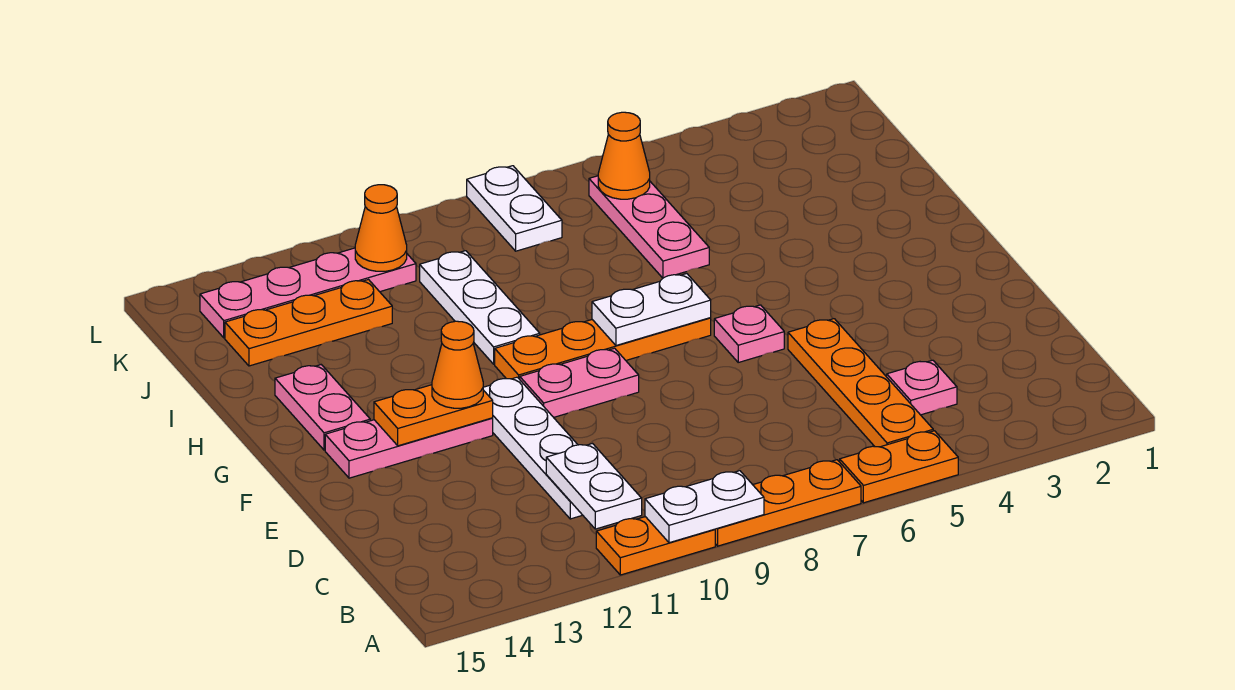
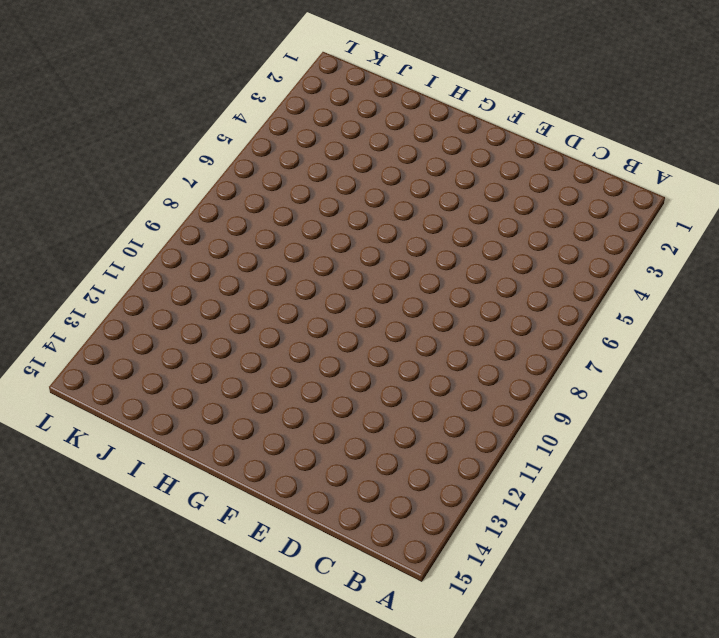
none -> orange plate A5:A6 level 1
none -> orange plate A7:A9 level 1
none -> orange plate A10:A11 level 1

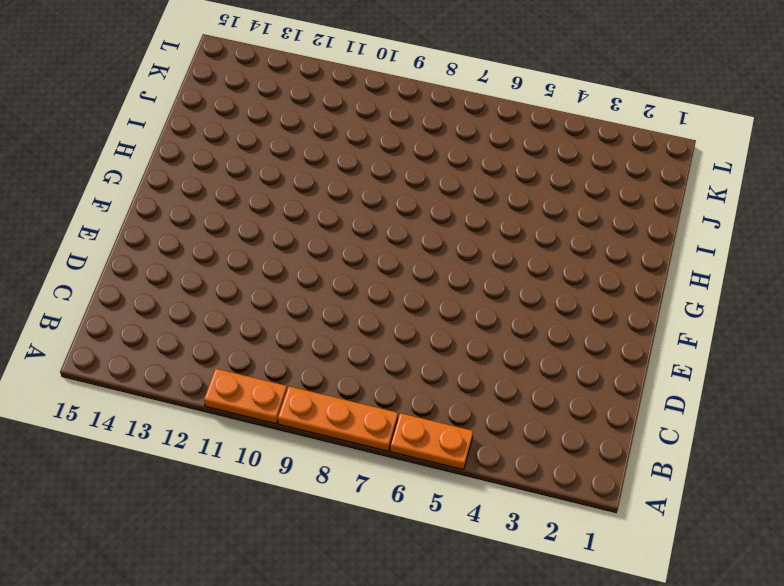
none -> orange plate B5:E5 level 1
none -> pink plate C4 level 1
none -> white plate C11:F11 level 1

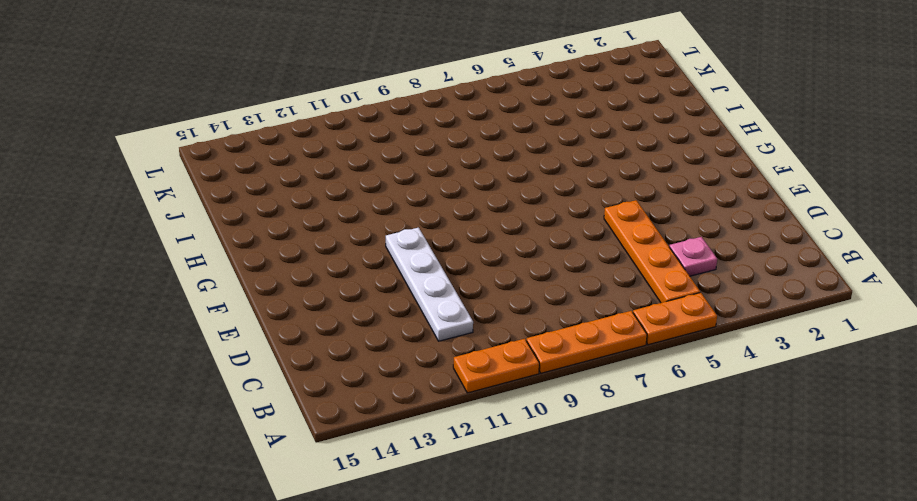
none -> pink plate F6 level 1
none -> pink plate F9:F10 level 1
none -> pink plate F12:F14 level 1

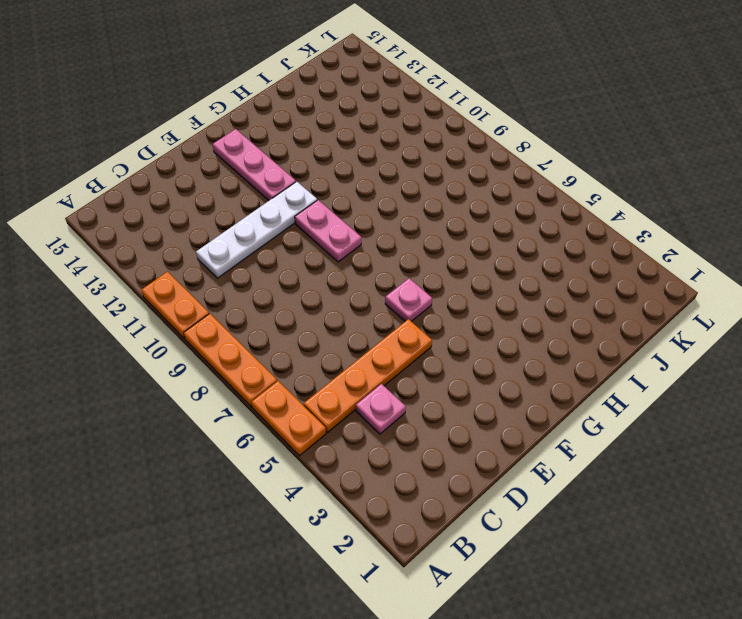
none -> orange plate G7:G10 level 1
none -> pink plate G14:H14 level 1
none -> white plate H10:J10 level 1

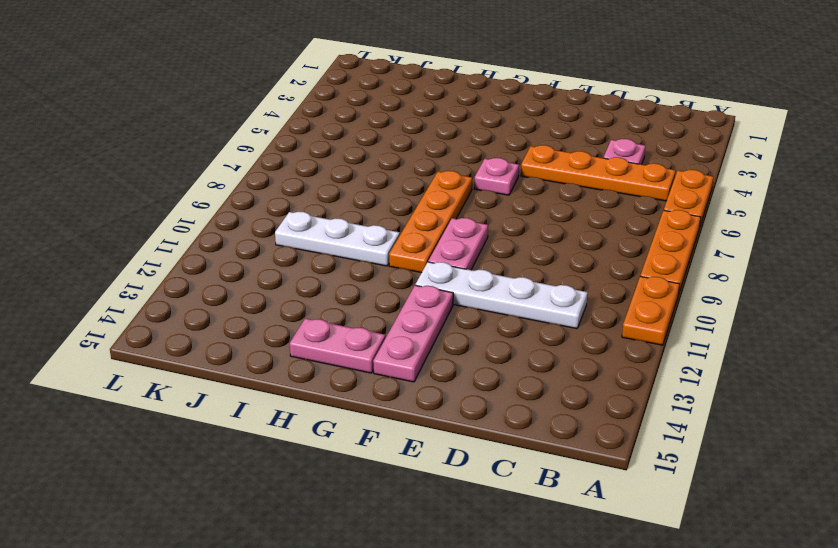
none -> pink plate I6:K6 level 1
none -> orange plate J12:J14 level 1
none -> white plate K8:L8 level 1

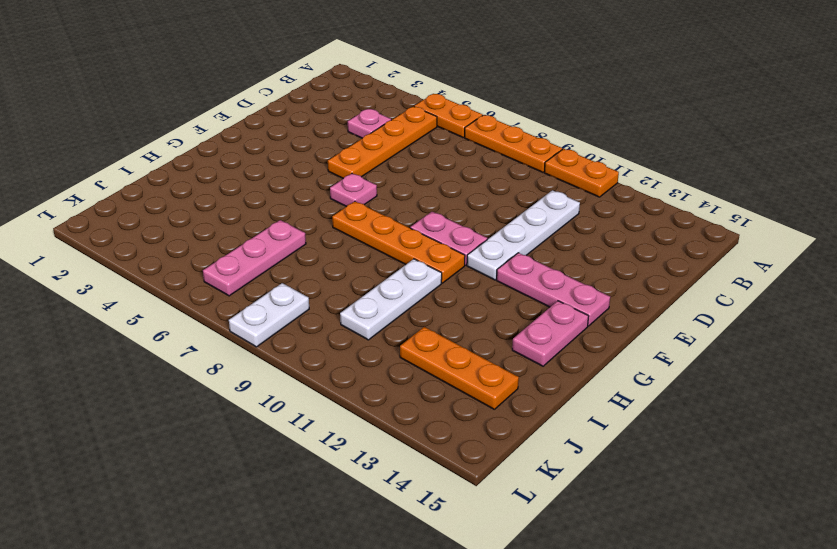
none -> pink plate K11:K14 level 1
none -> white plate A9:A10 level 2
none -> white plate B11:C11 level 2

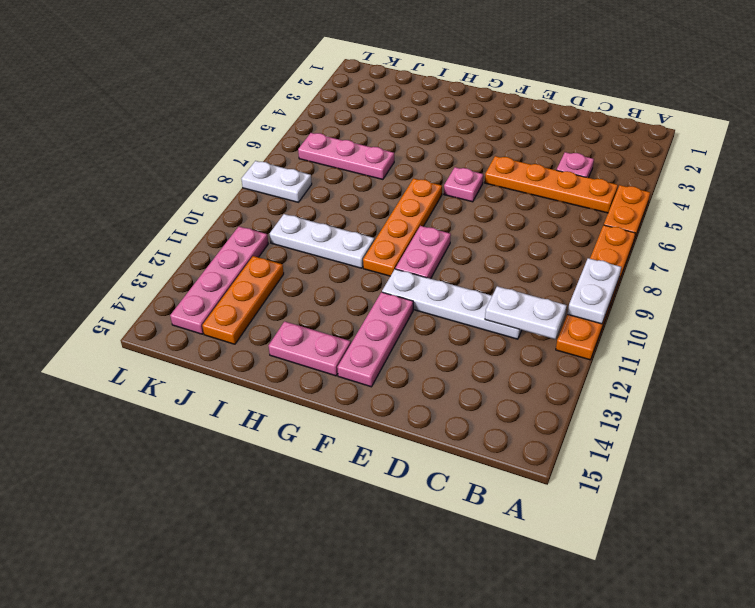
none -> orange plate F12:F13 level 2
none -> white plate G7:G8 level 2
none -> orange cone K6 level 2

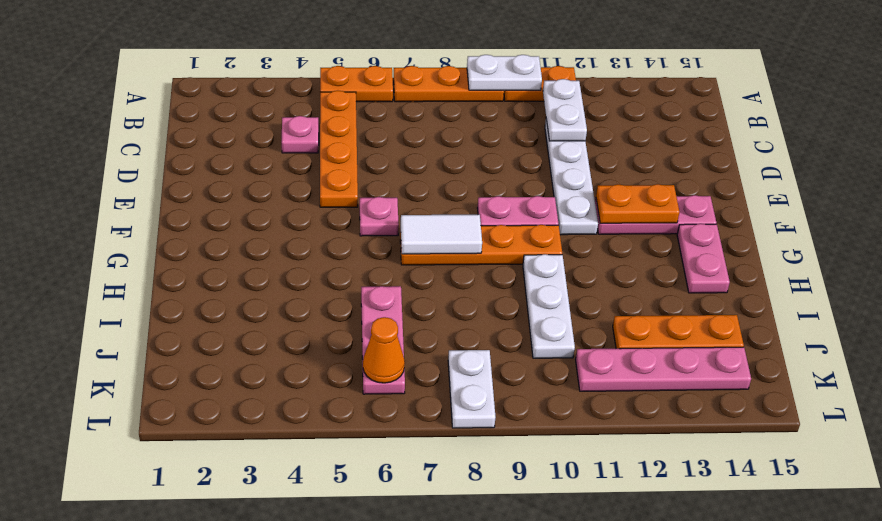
white tile G7:G8 level 2 -> white plate G7:G8 level 2
none -> orange cone K11 level 2
none -> orange cone F12 level 3

